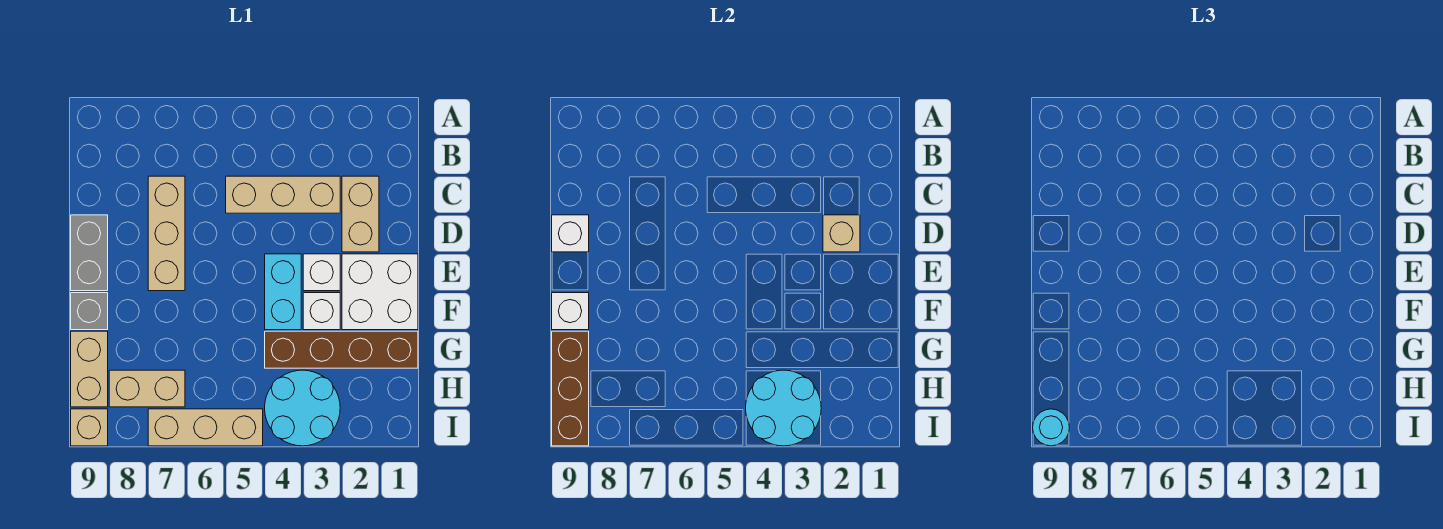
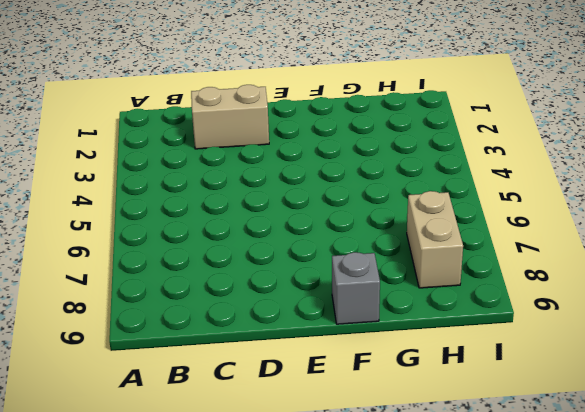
none -> tan brick C3:C5 level 1
none -> tan brick C7:E7 level 1
none -> grey brick D9:E9 level 1

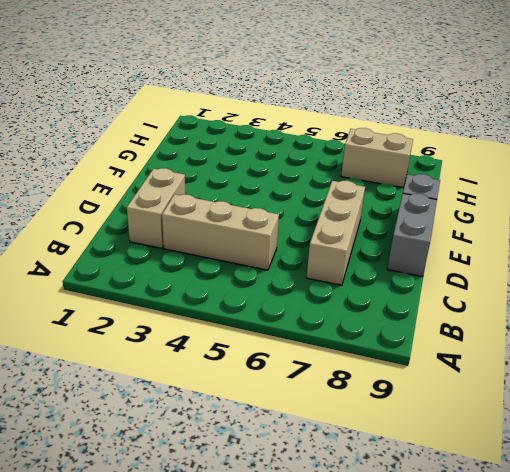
none -> white brick E1:F2 level 1
none -> white brick E3 level 1
none -> cyan brick E4:F4 level 1

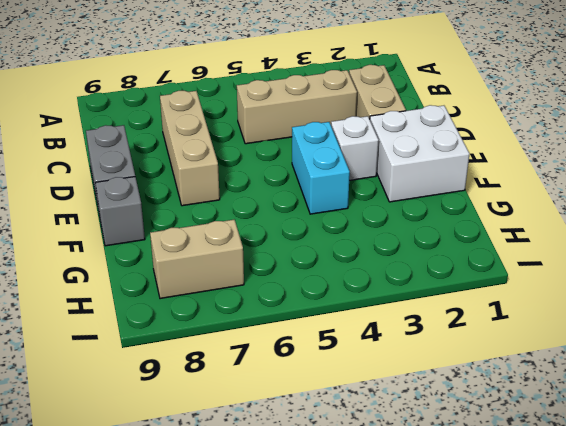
none -> white brick F3 level 1
none -> brown brick G1:G4 level 1
none -> tan brick G9:H9 level 1

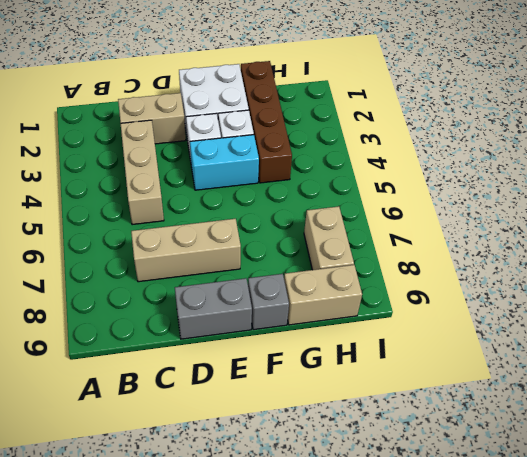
none -> cyan round brick H3:I4 level 1
none -> tan brick I5:I7 level 1
none -> tan brick I9 level 1

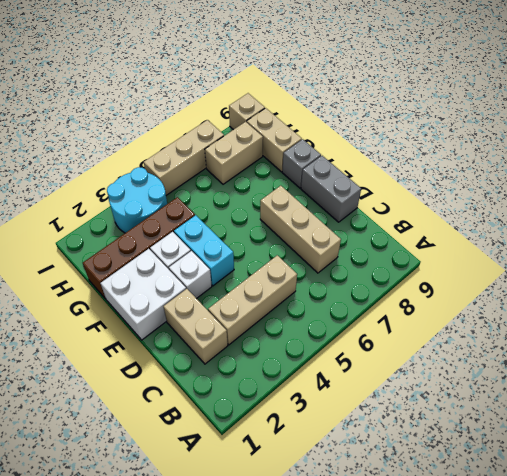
none -> tan brick D2 level 2
none -> white brick D9 level 2
none -> white brick F9 level 2

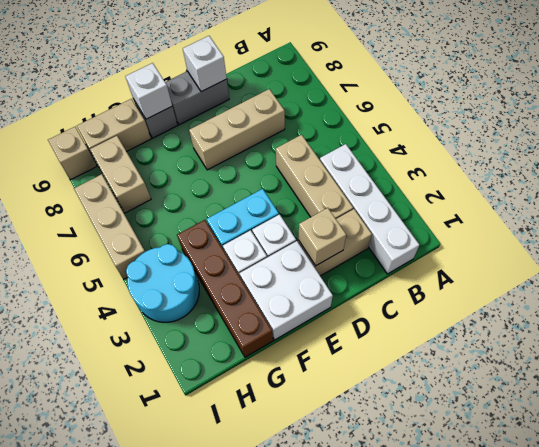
white brick B1:B4 level 1 -> none
none -> brown brick G9:I9 level 2
none -> cyan round brick H3:I4 level 2
none -> cyan round brick I9 level 3

